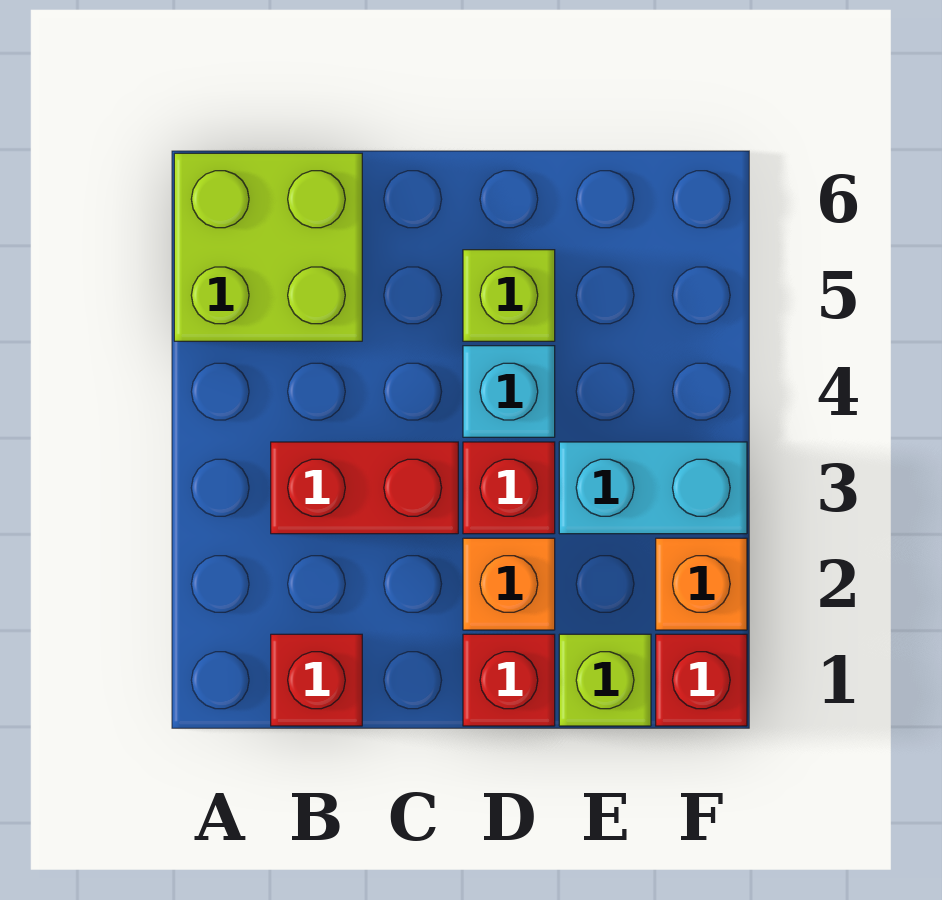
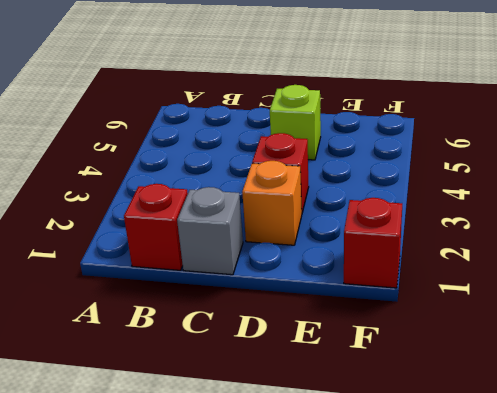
grey brick C1 level 1 -> none
none -> lime brick A5:B6 level 1
none -> red brick B3:C3 level 1
none -> red brick D1 level 1

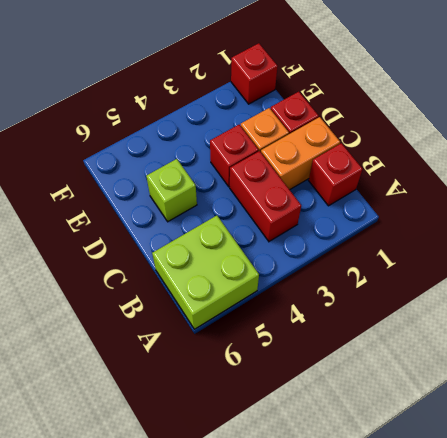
orange brick C1:C2 level 1 -> none
none -> cyan brick D4 level 1
none -> lime brick E1 level 1
none -> cyan brick E3:F3 level 1

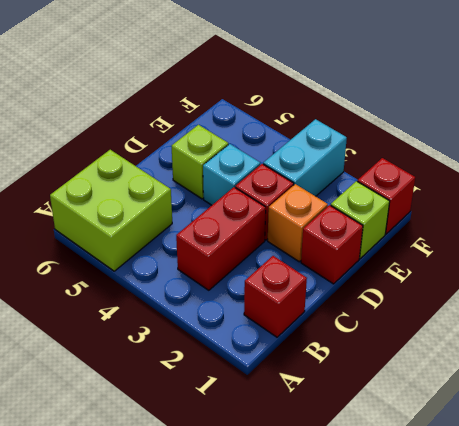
none -> orange brick F2 level 1

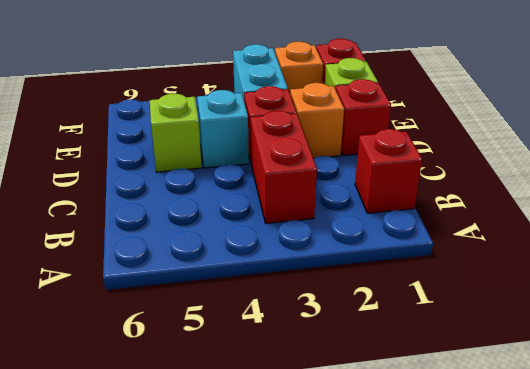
none -> lime brick A5:B6 level 1

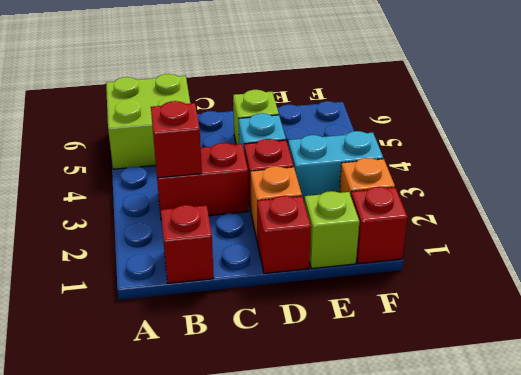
red brick B3 level 2 -> none

